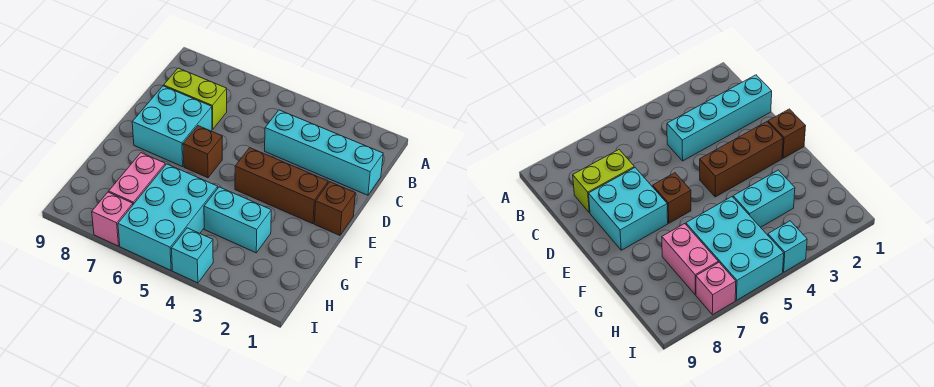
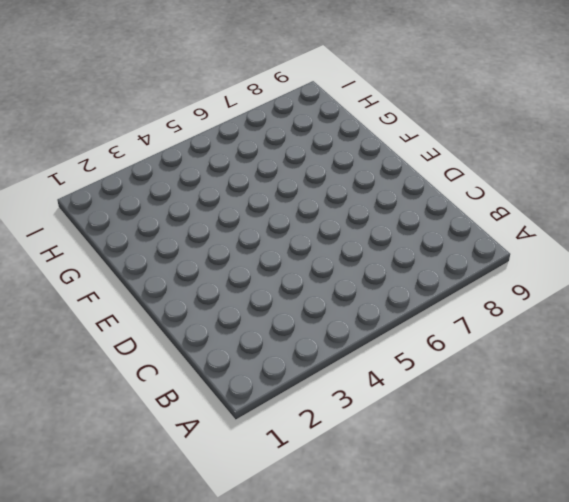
none -> cyan brick C1:C4 level 1
none -> lime brick C7:C8 level 1

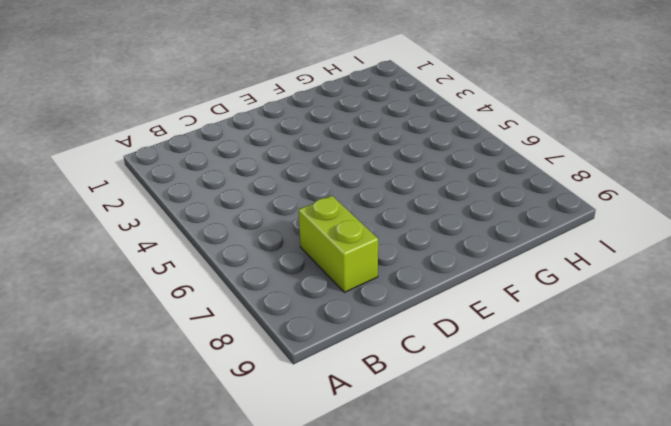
none -> cyan brick C1:C4 level 1
none -> cyan brick D7:E8 level 1

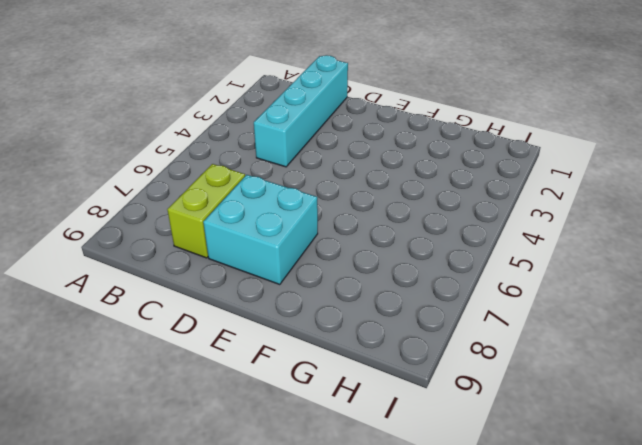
none -> brown brick E1 level 1
none -> brown brick E2:E4 level 1

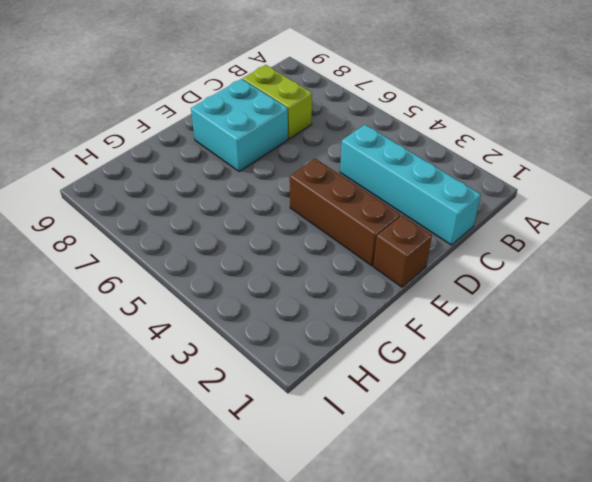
none -> brown brick E6 level 1
none -> cyan brick G3:G4 level 1

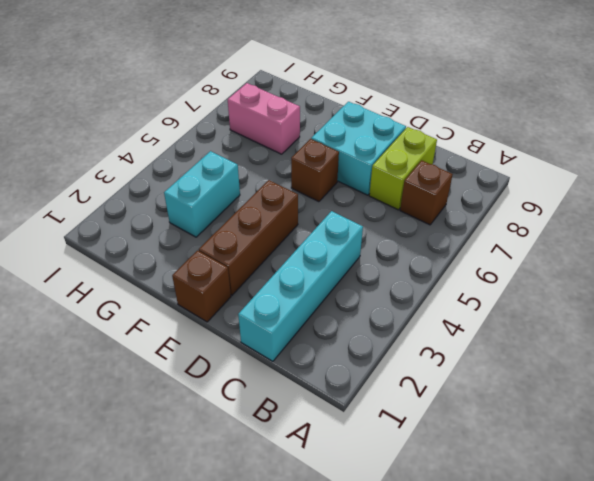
brown brick B7 level 1 -> none
none -> cyan brick G5:I6 level 1
none -> cyan brick I4 level 1

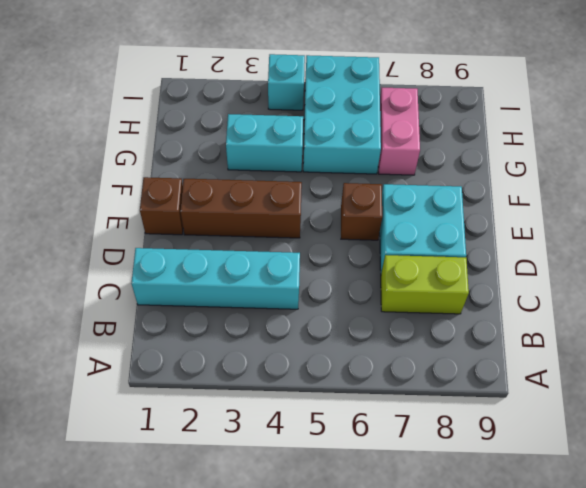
none -> pink brick I7 level 1

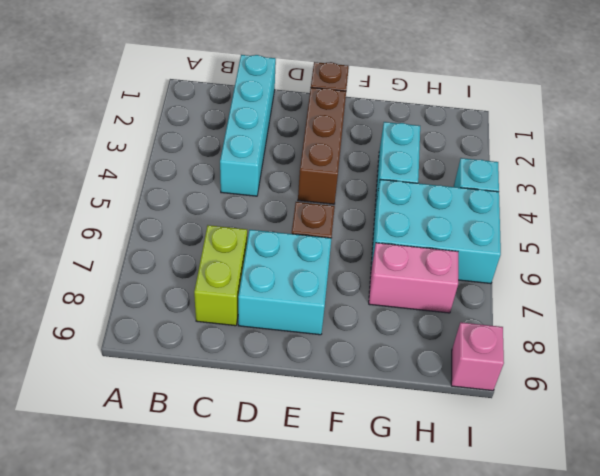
pink brick I9 level 1 -> pink brick I7 level 1

